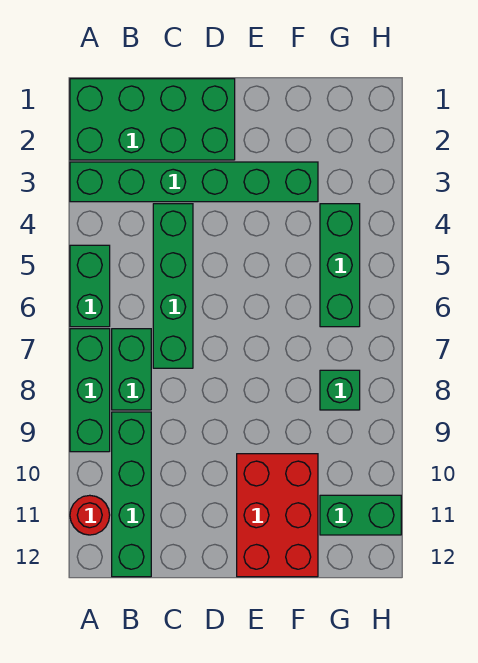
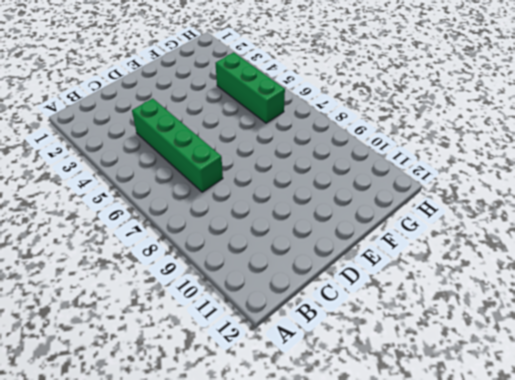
none -> green brick A1:D2 level 1
none -> green brick A3:F3 level 1
none -> green brick A5:A6 level 1

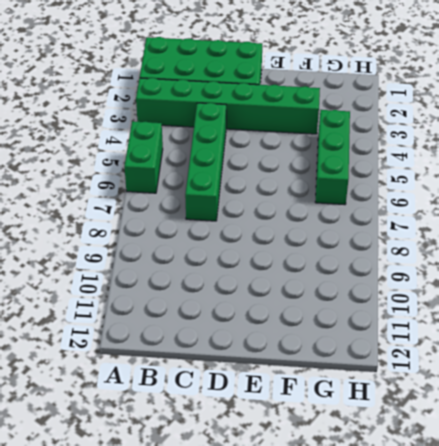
none -> green brick A7:A9 level 1
none -> red round brick A11 level 1
none -> green brick B7:B8 level 1

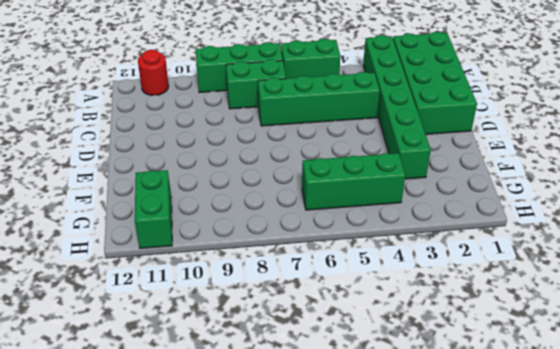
none -> green brick B9:B12 level 1
none -> red brick E10:F12 level 1
none -> green brick G8 level 1

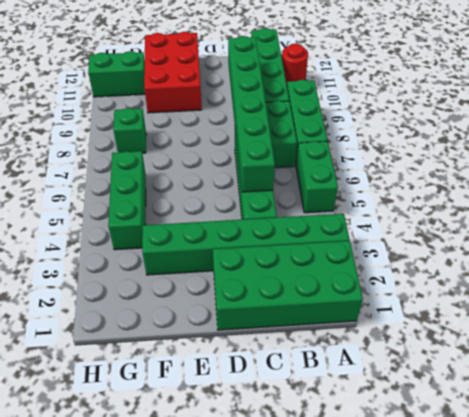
green brick C5:C10 level 2 -> none

